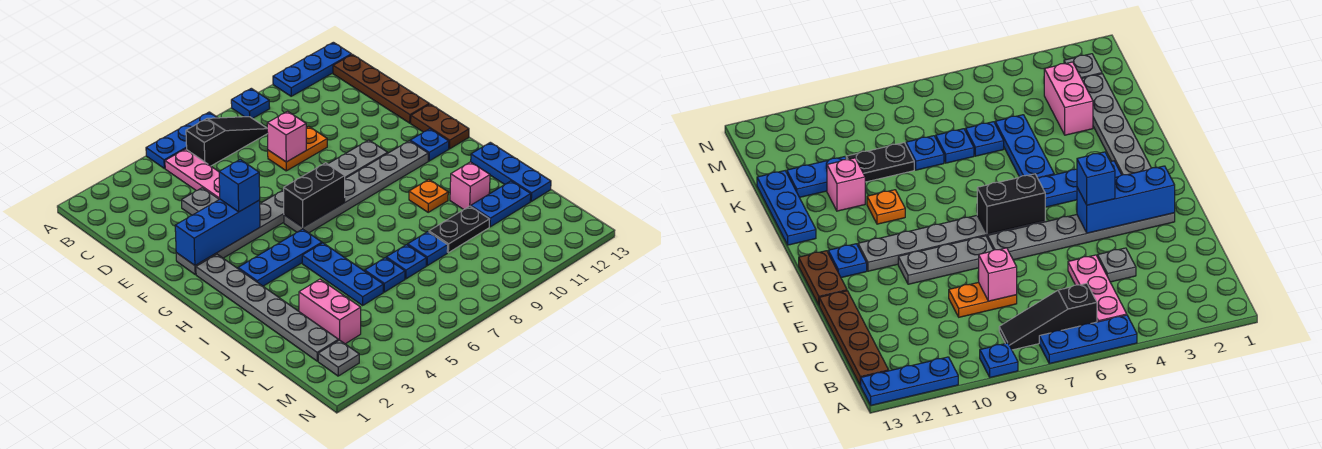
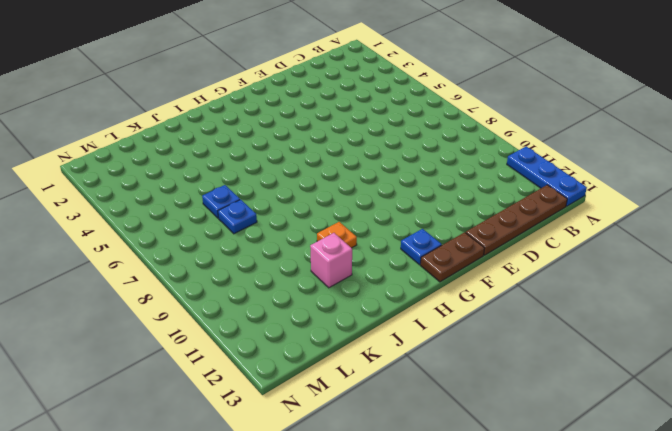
none -> blue plate A5:A7 level 1
none -> blue plate A9 level 1
none -> pink plate B5:D5 level 1
none -> black slope B6:B8 level 1 top 6

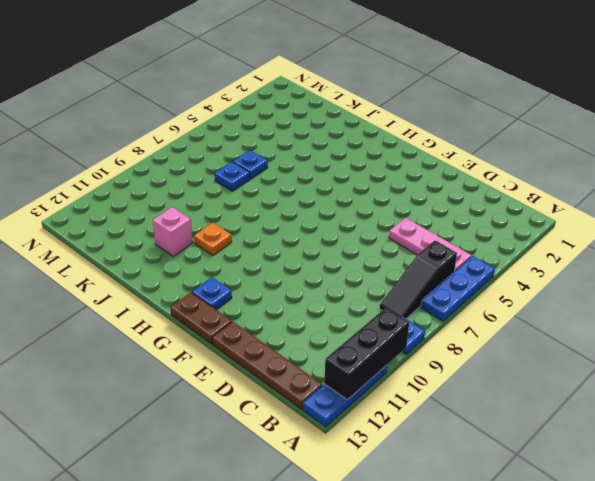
black brick A10:A12 level 2 -> none
none -> grey plate D4 level 1
none -> orange plate D8:D9 level 1
none -> grey plate F2:F7 level 1
none -> grey plate F8:F10 level 1

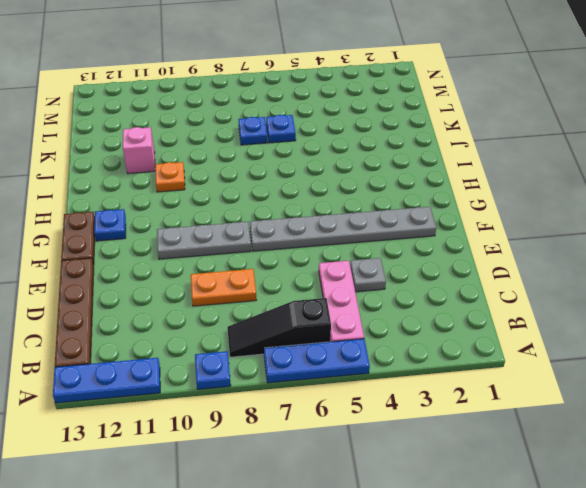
none -> grey plate G2:L2 level 1
none -> grey plate G6:G11 level 1
none -> blue plate H3:H5 level 1
none -> blue plate I5:K5 level 1

